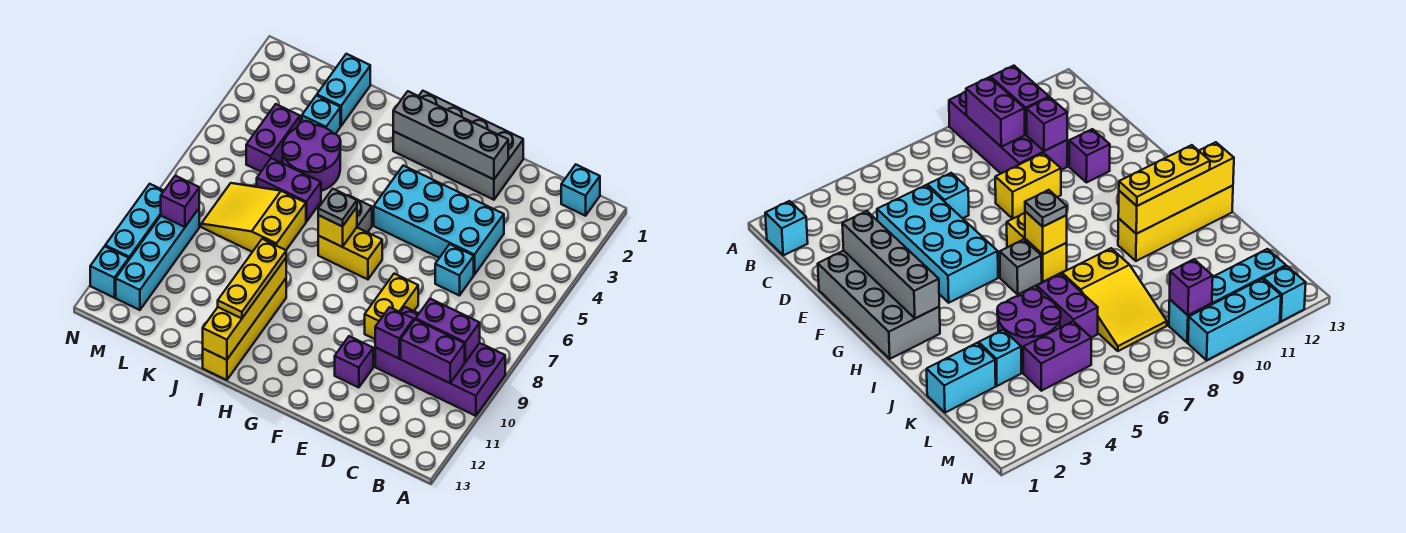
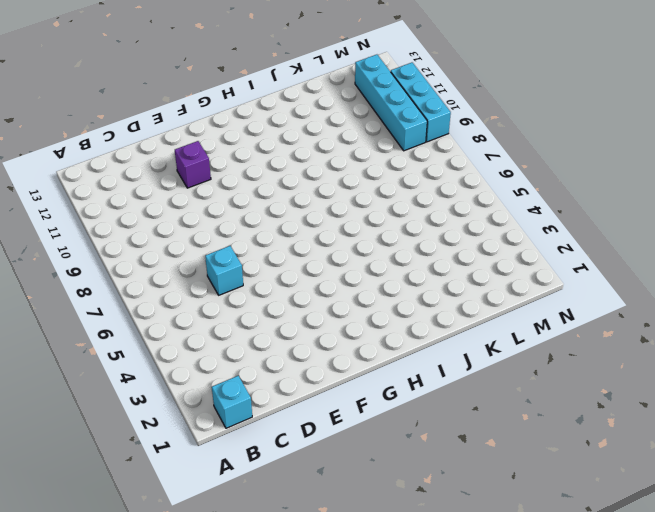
none -> purple brick A9:D10 level 1
none -> cyan brick D4:G5 level 1
none -> grey brick E1:H2 level 1

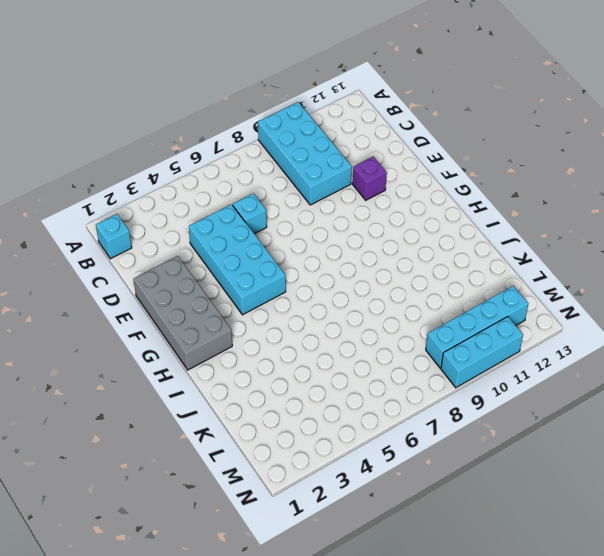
cyan brick A9:D10 level 1 -> purple brick A9:D10 level 1
none -> yellow brick E8:E9 level 1
none -> yellow brick G7:H7 level 1
none -> grey brick H6 level 1

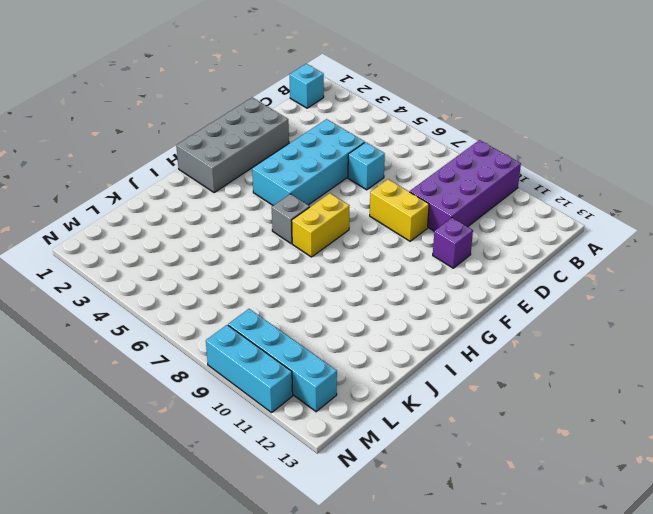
none -> yellow brick I10:I13 level 1
none -> purple round brick J4:K5 level 1
none -> purple brick J6:K6 level 1

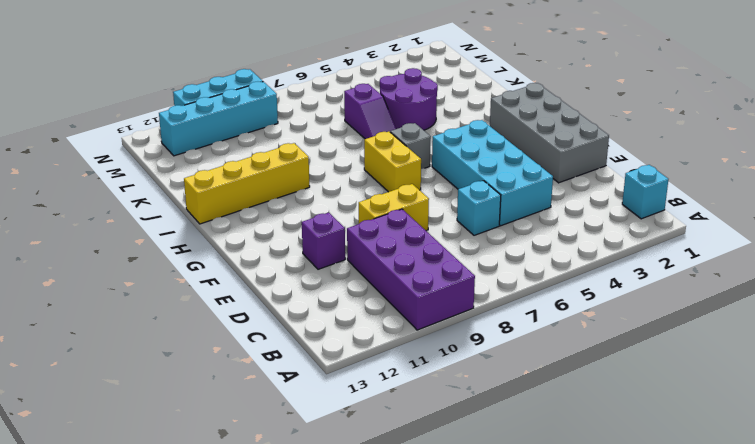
purple slope J6:K6 level 1 top K -> purple brick J6:K6 level 1
none -> yellow slope J7:L8 level 1 top J
none -> cyan brick K1:K2 level 1
none -> cyan brick K3 level 1

